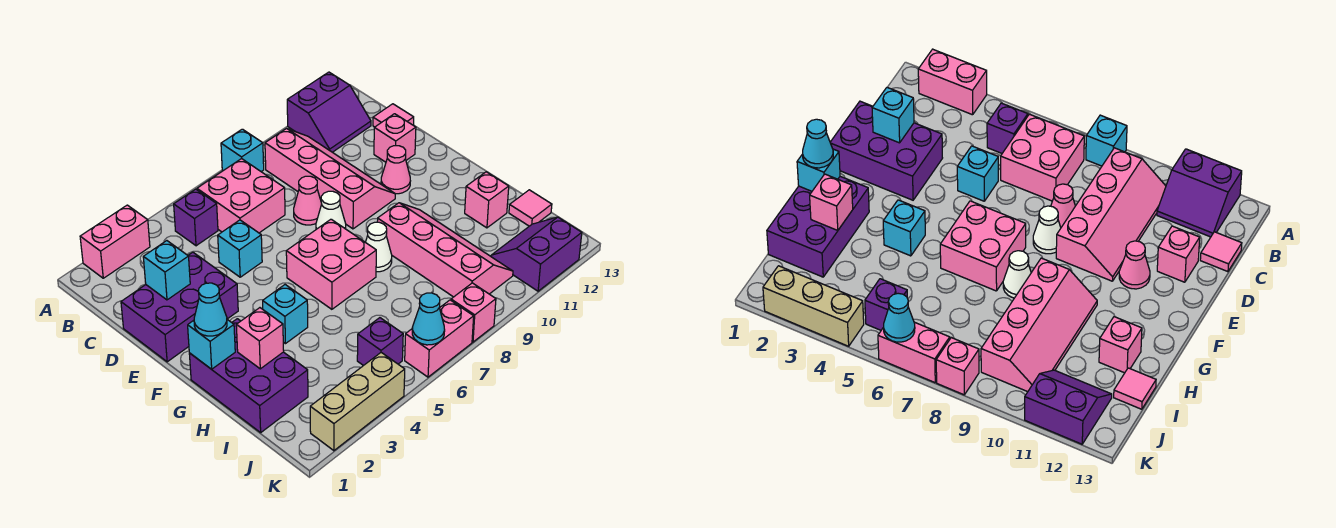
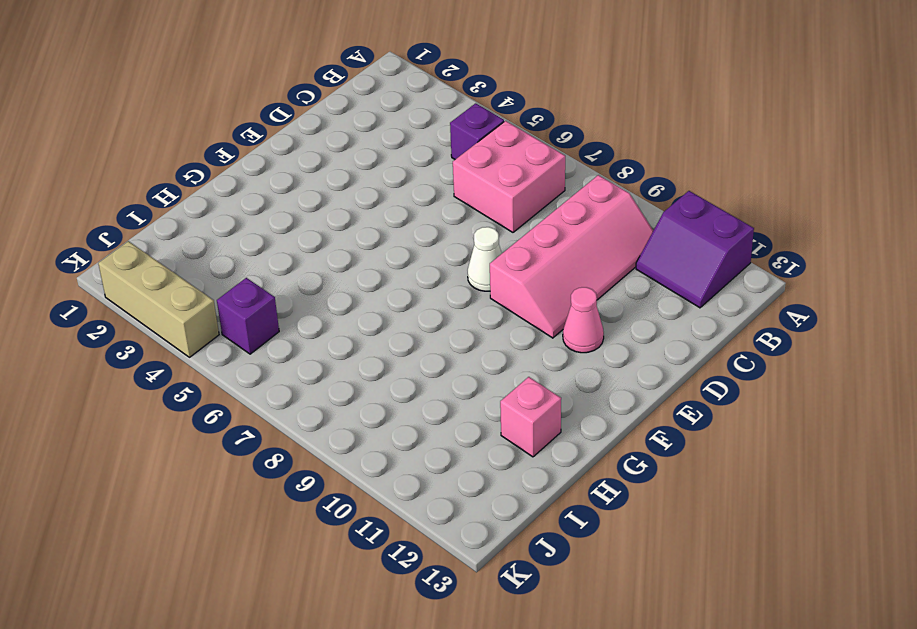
none -> pink brick A2:A3 level 1
none -> cyan brick A8 level 1
none -> pink tile C13 level 1
none -> purple brick D1:E3 level 1

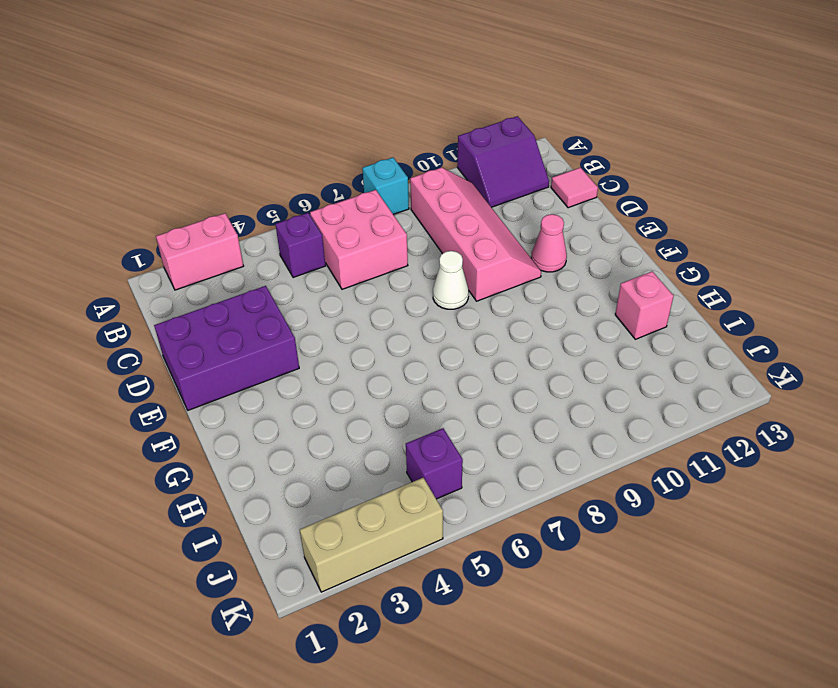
none -> cyan brick D5 level 1
none -> pink cone D8 level 1
none -> pink brick D12 level 1
none -> pink brick F6:G7 level 1

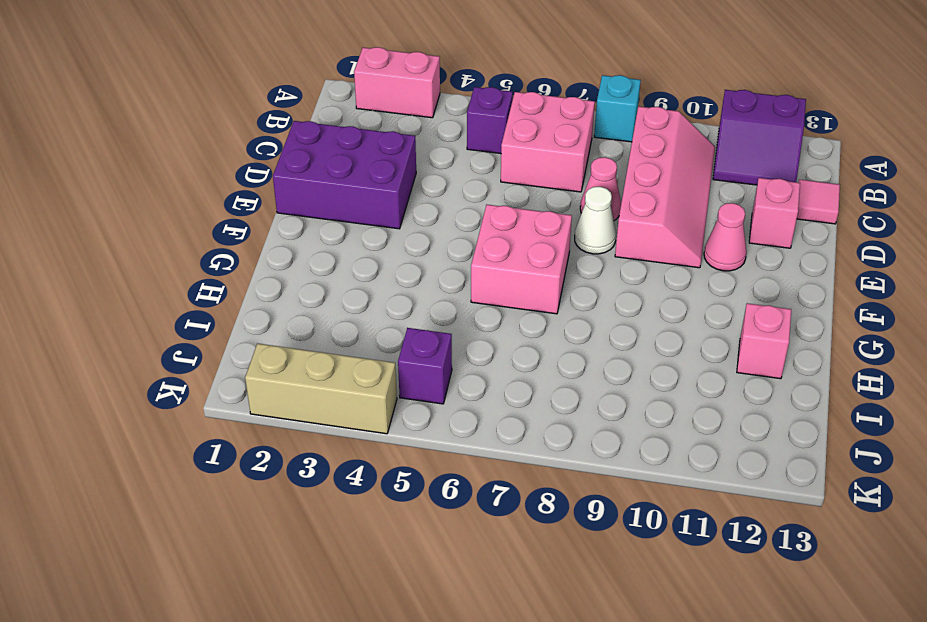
none -> cyan brick D5 level 1
none -> purple brick G1:I2 level 1
none -> cyan brick G4 level 1
none -> white cone G8 level 1

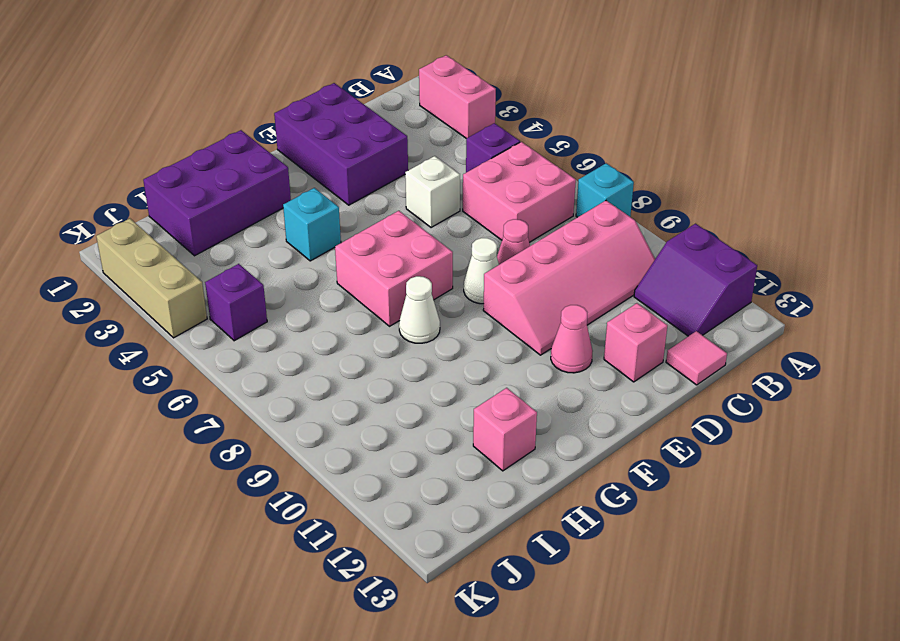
white brick D5 level 1 -> cyan brick D5 level 1
none -> pink slope G9:J10 level 1 top 9
none -> pink tile I13 level 1
none -> purple slope J11:K12 level 1 top K
none -> pink brick K6:K7 level 1

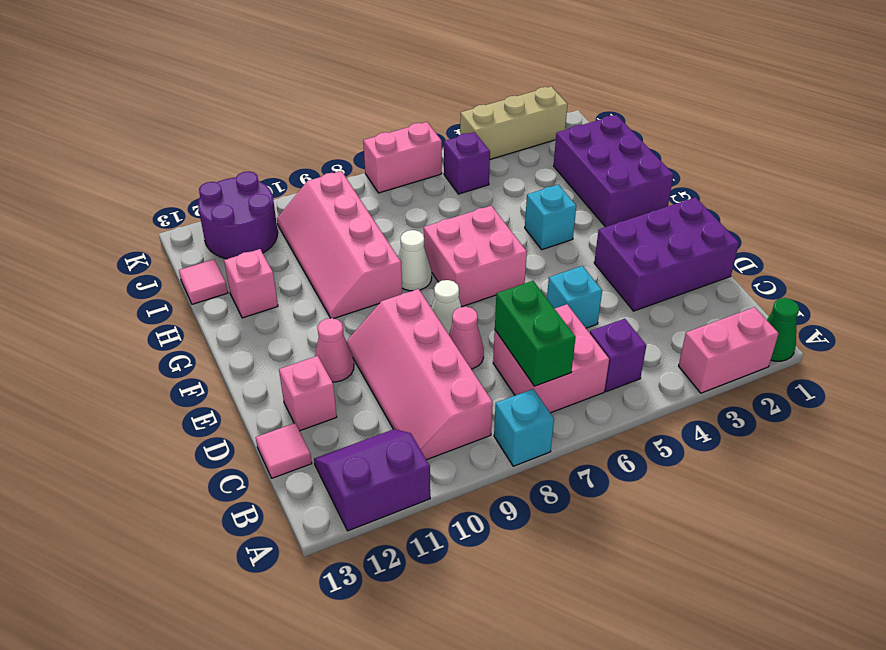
green cone A1 level 1 -> none
green brick B7:C7 level 2 -> none
purple round brick J11:K12 level 1 -> purple slope J11:K12 level 1 top K
none -> pink brick K8 level 1
none -> cyan brick D2 level 2
none -> cyan brick G1 level 2
none -> pink brick H2 level 2

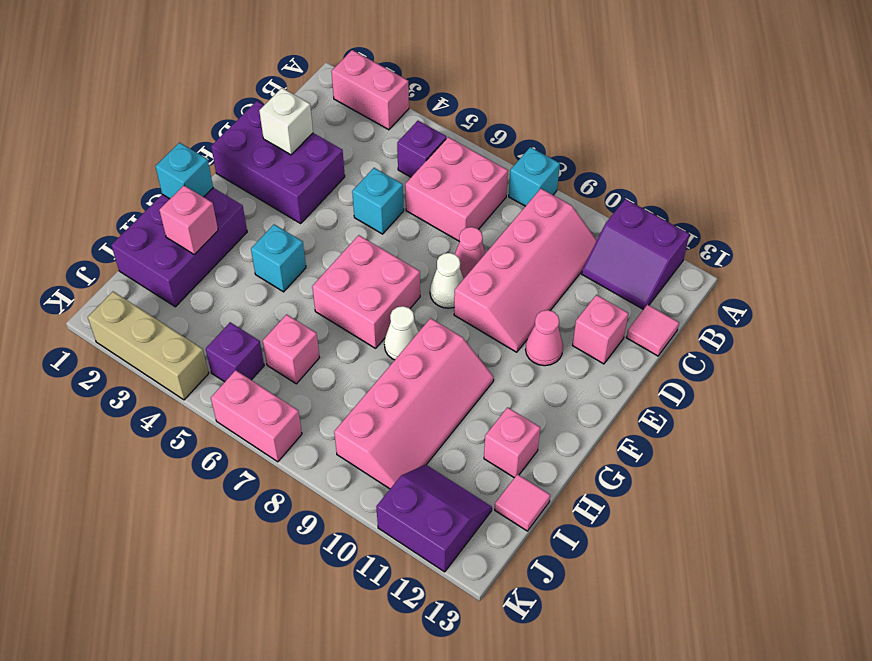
white brick D2 level 2 -> cyan brick D2 level 2
pink brick I6 level 1 -> pink brick K8 level 1
none -> cyan cone K6 level 2
none -> cyan cone G1 level 3

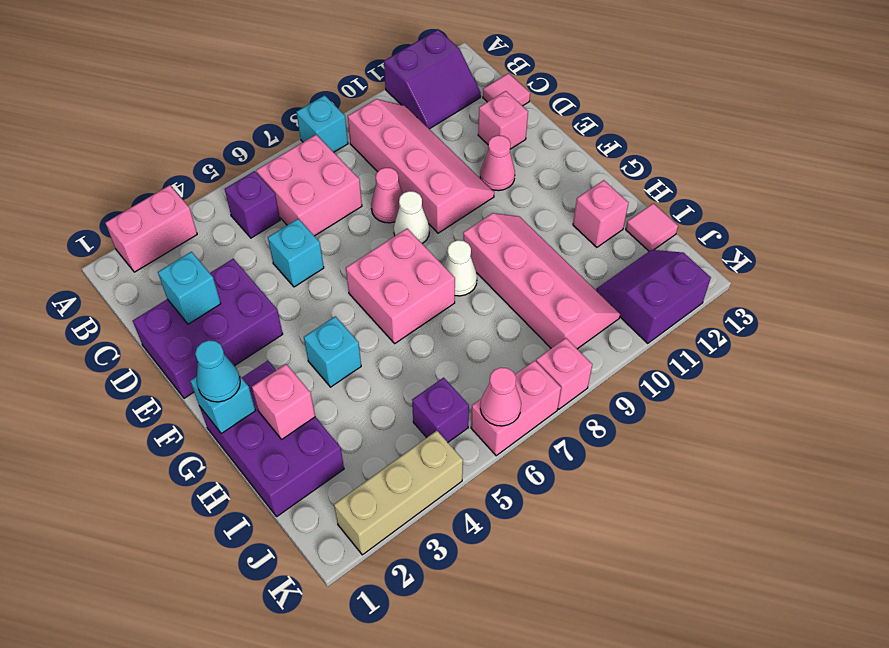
pink cone K6 level 2 -> cyan cone K6 level 2

